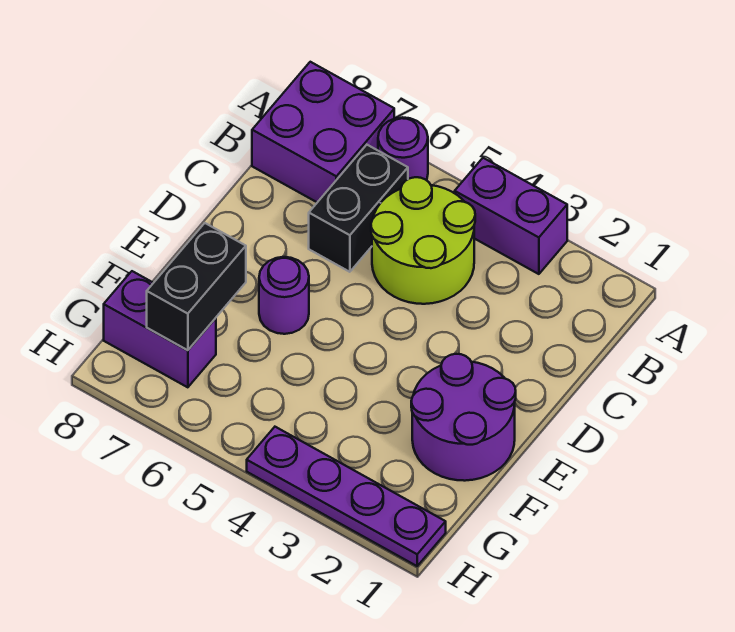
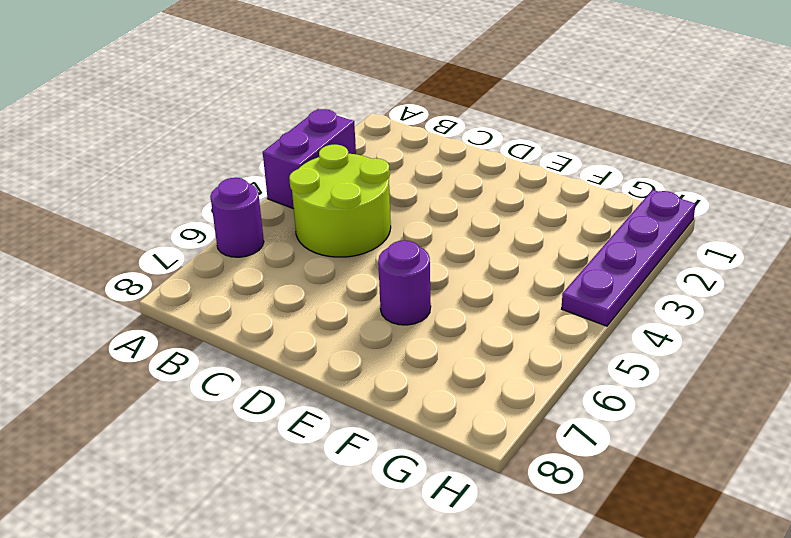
none -> purple brick A7:B8 level 1
none -> black brick B6:C6 level 1

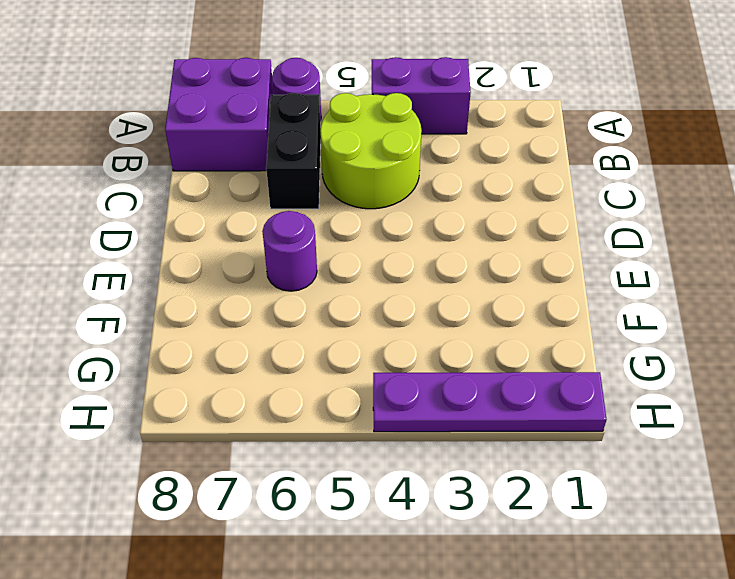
none -> purple round brick E1:F2 level 1
none -> purple brick G7:G8 level 1

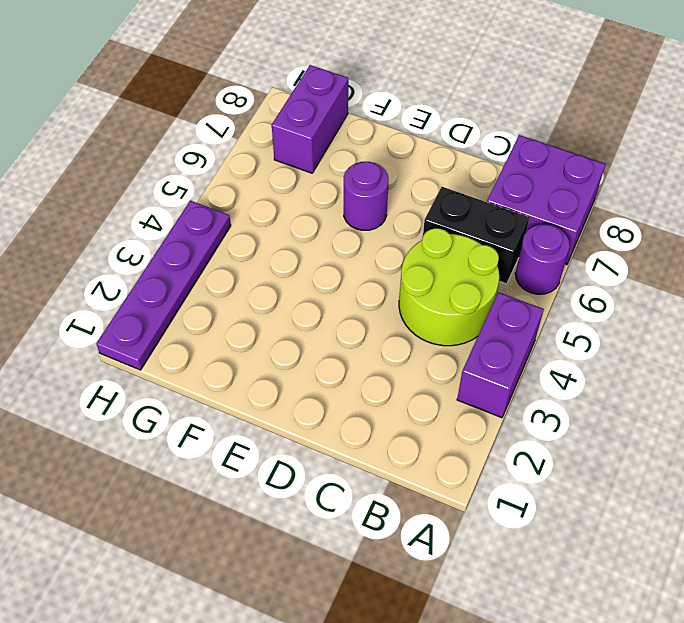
none -> purple round brick E1:F2 level 1
none -> black brick F7:G7 level 2

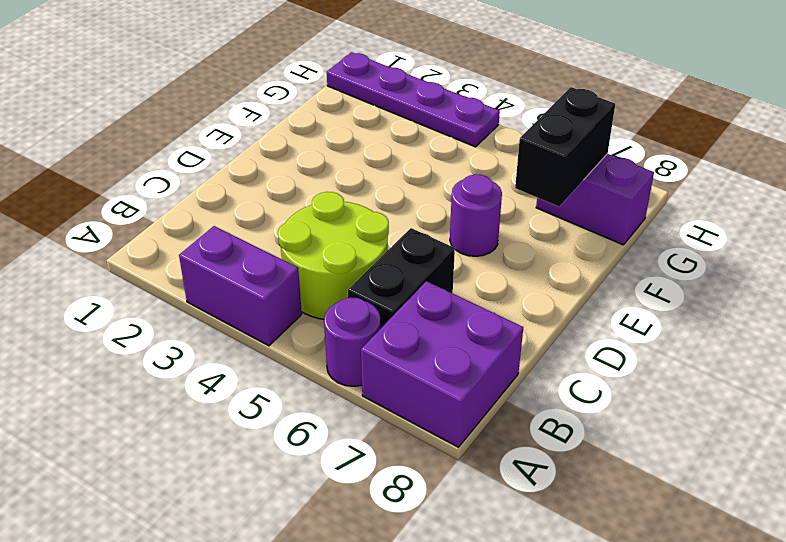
none -> purple round brick E1:F2 level 1

